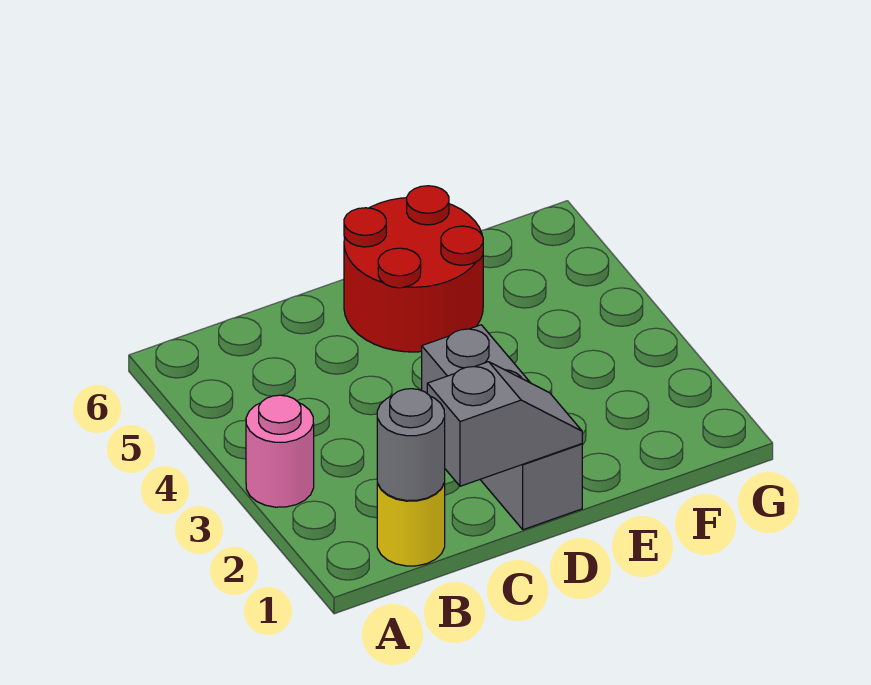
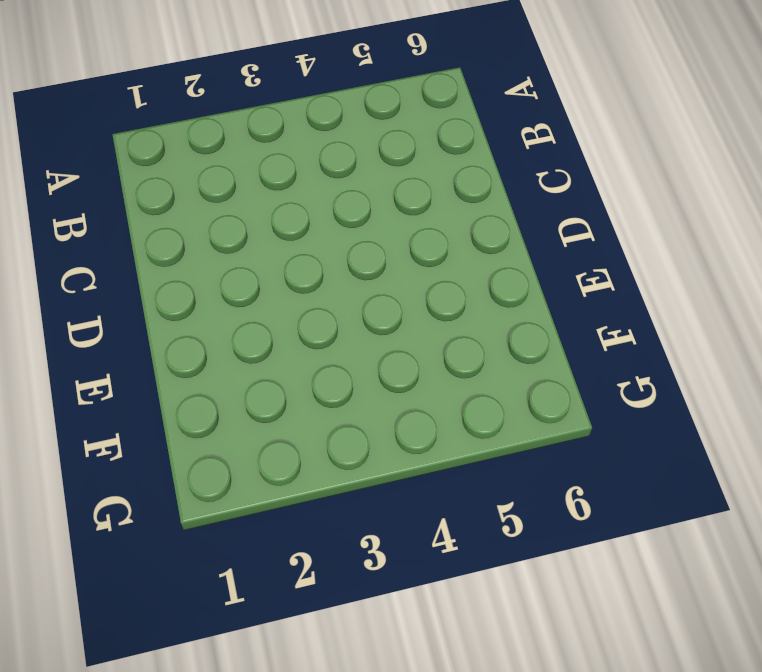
none -> pink round brick A3 level 1
none -> yellow round brick B1 level 1

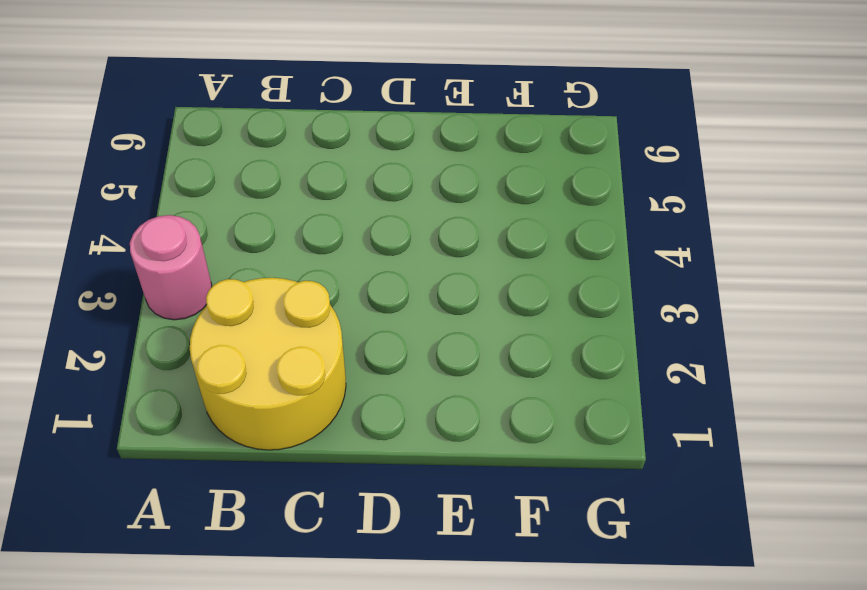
yellow round brick B1:C2 level 1 -> yellow round brick B1 level 1
none -> grey brick D1:D3 level 1
none -> red round brick D5:E6 level 1

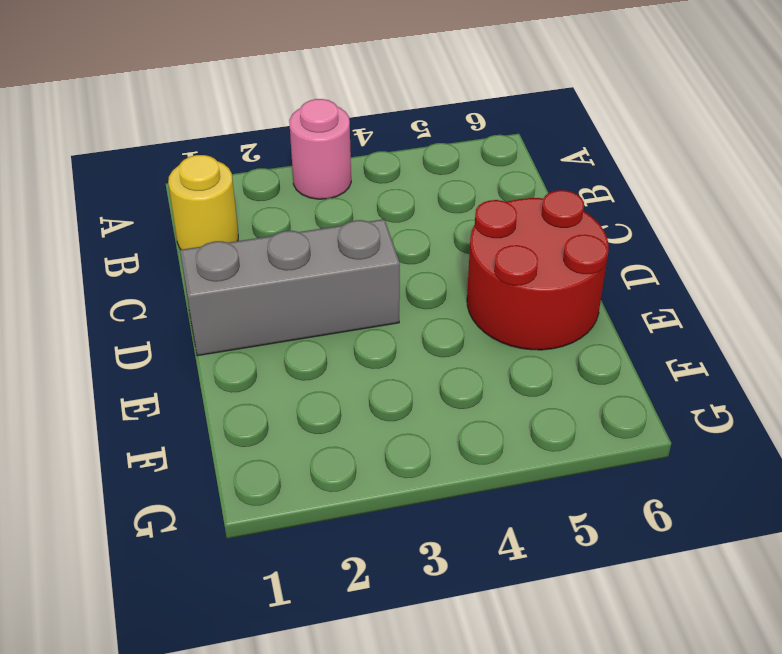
none -> grey round brick B1 level 2
none -> grey slope C1:D1 level 2 top C

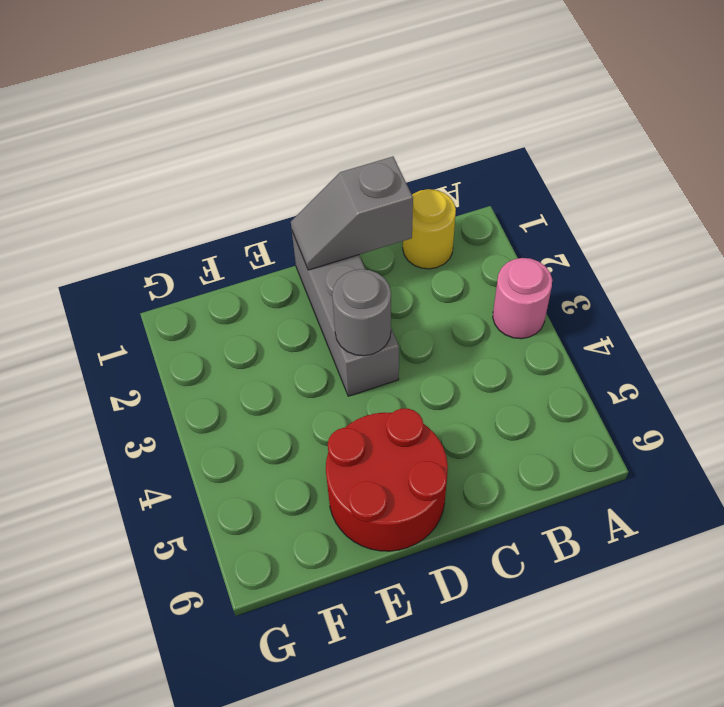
grey round brick D3 level 2 -> grey round brick B1 level 2

